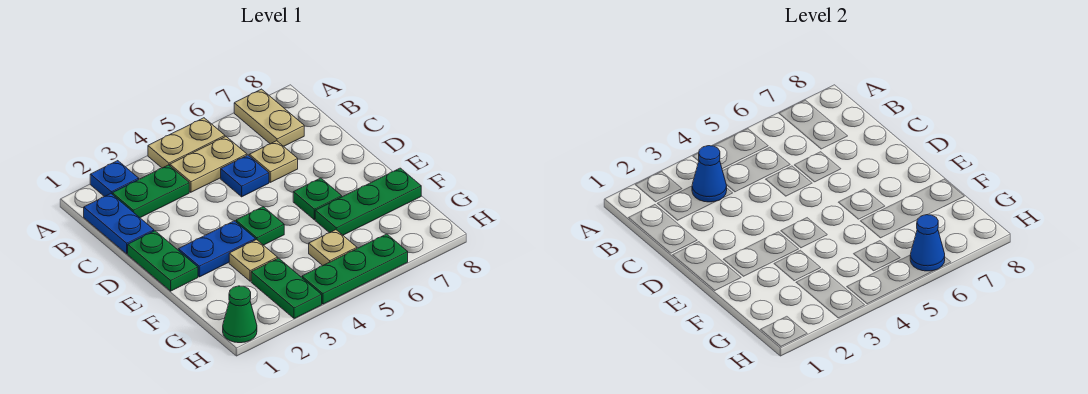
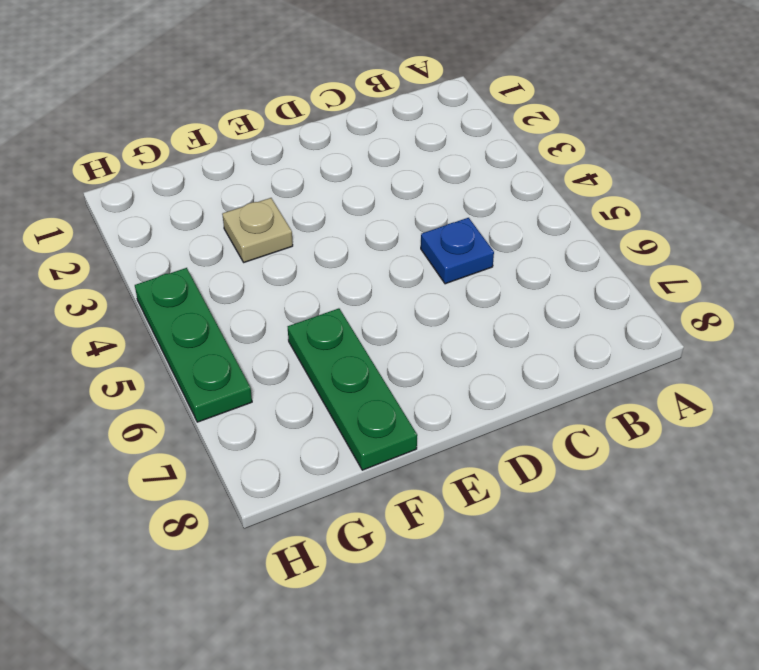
none -> blue plate A2 level 1
none -> tan plate A4:A5 level 1
none -> tan plate A7:B7 level 1

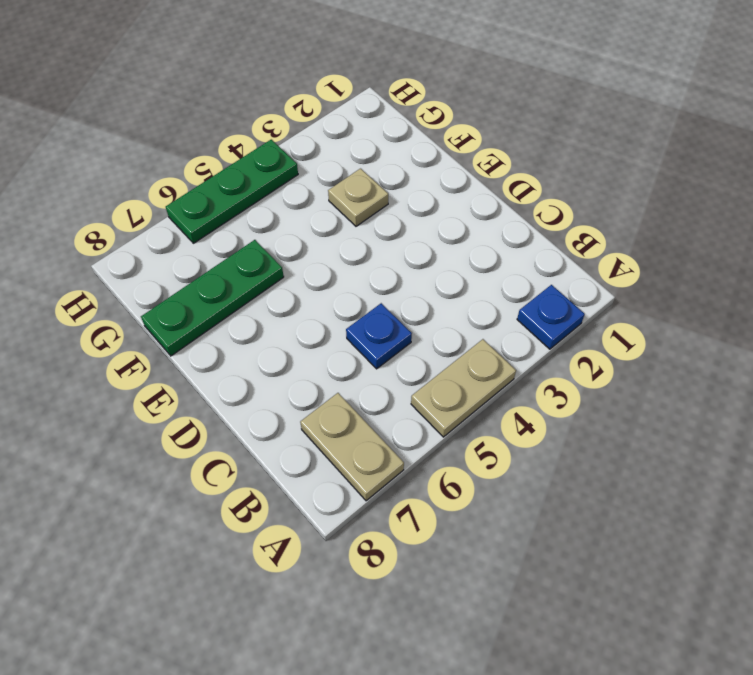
none -> blue plate B1:C1 level 1
none -> green plate B2:B3 level 1
none -> tan plate B4:B5 level 1

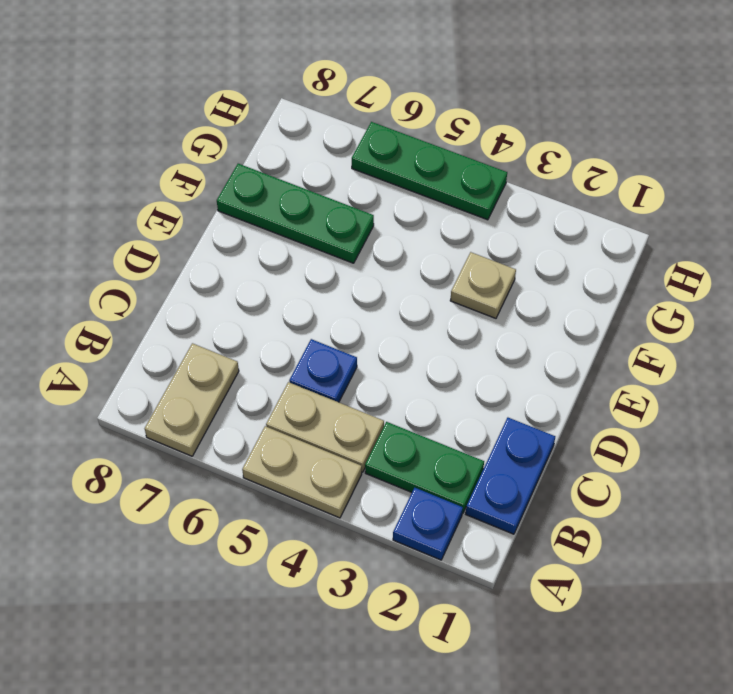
none -> tan plate C6 level 1
none -> green plate D1:E1 level 1
none -> blue plate E2:E3 level 1

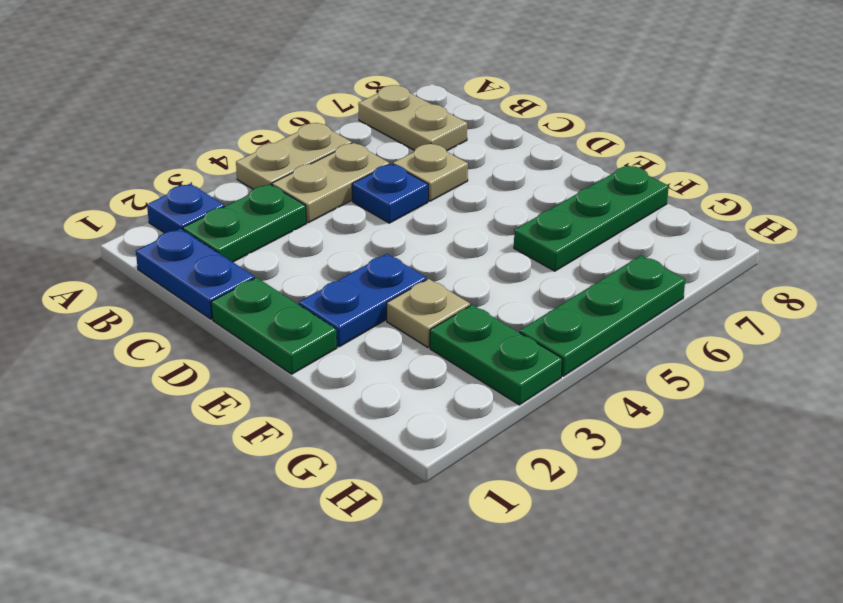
none -> green plate E4 level 1
none -> green plate E6 level 1
none -> tan plate G5 level 1

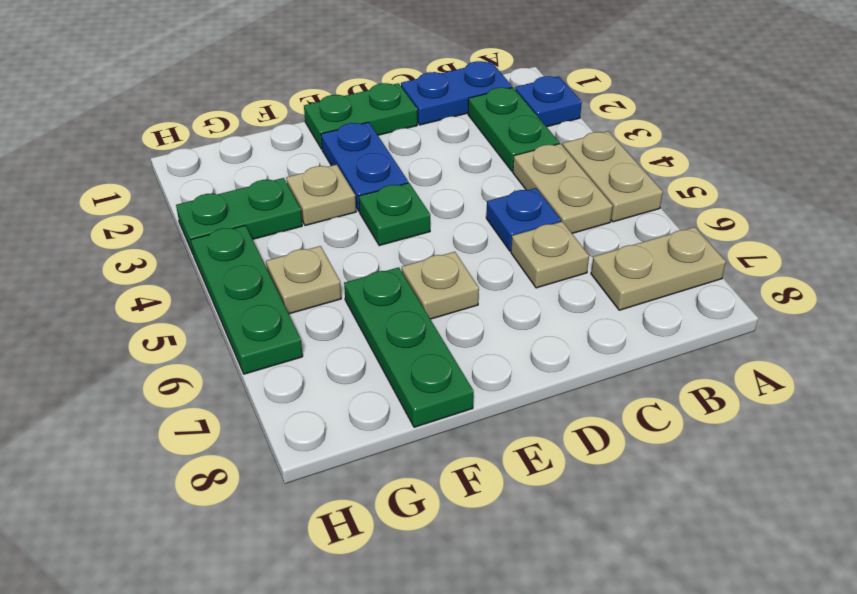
tan plate E6 level 1 -> green plate E6 level 1
none -> green cone H1 level 1
none -> blue cone B3 level 2
none -> blue cone H6 level 2

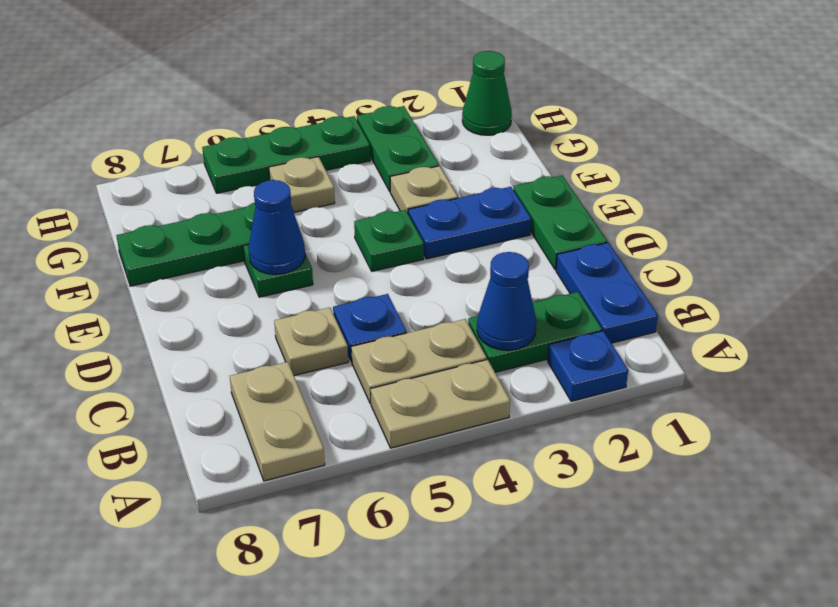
blue cone E6 level 2 -> blue cone H6 level 2

